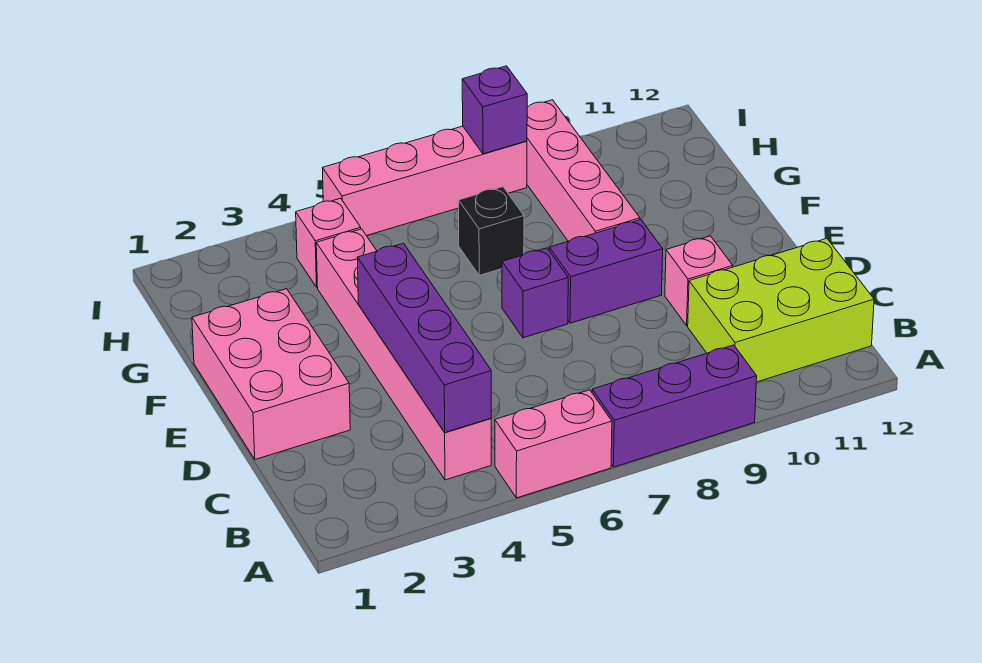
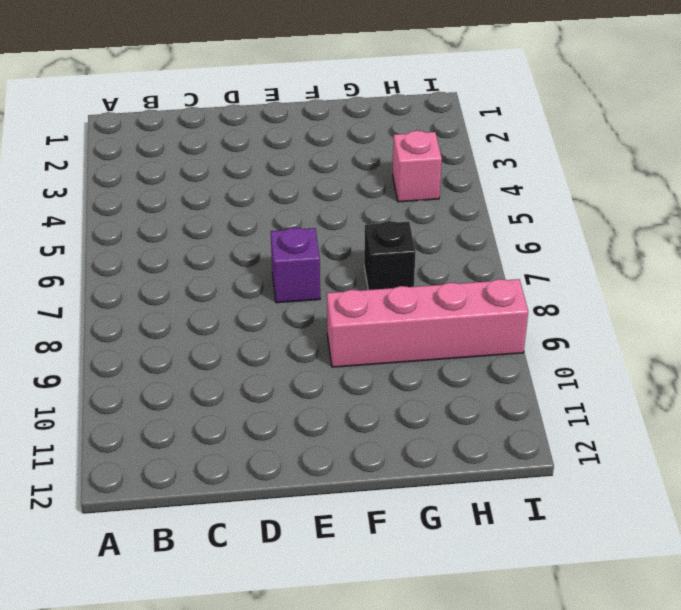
none -> pink brick A5:A6 level 1
none -> purple brick A7:A9 level 1
none -> pink brick B4:G4 level 1

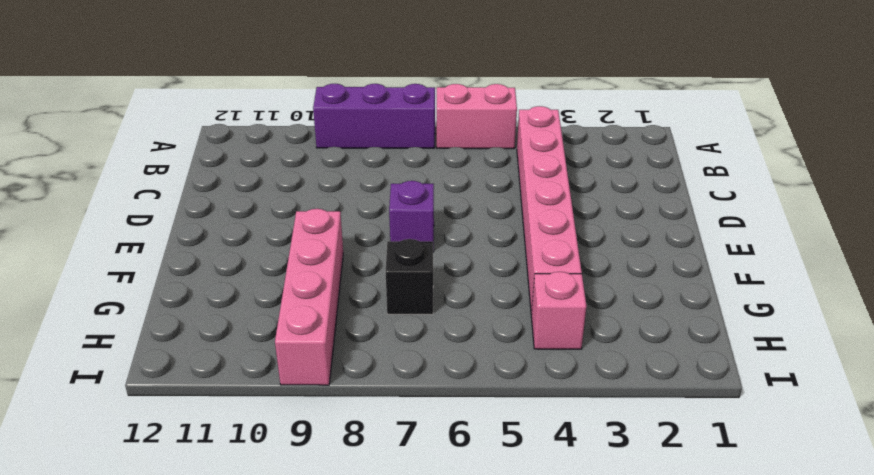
none -> lime brick B10:C12 level 1
none -> pink brick D1:F2 level 1
none -> pink brick D10 level 1

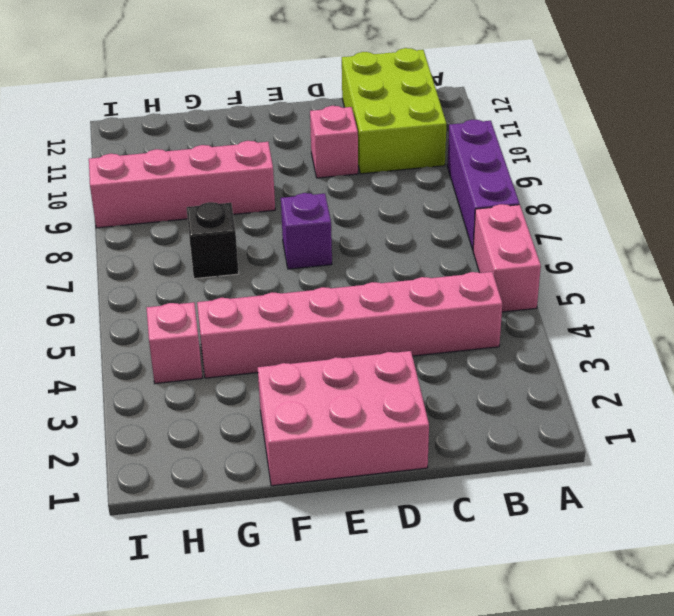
none -> purple brick E8:E9 level 1
none -> pink brick I5:I8 level 1
none -> purple brick B4:E4 level 2

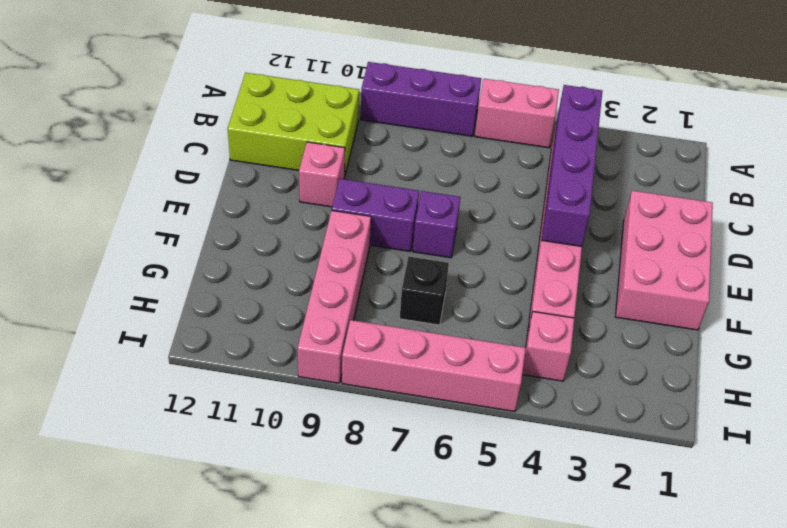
none -> purple brick I8 level 2

